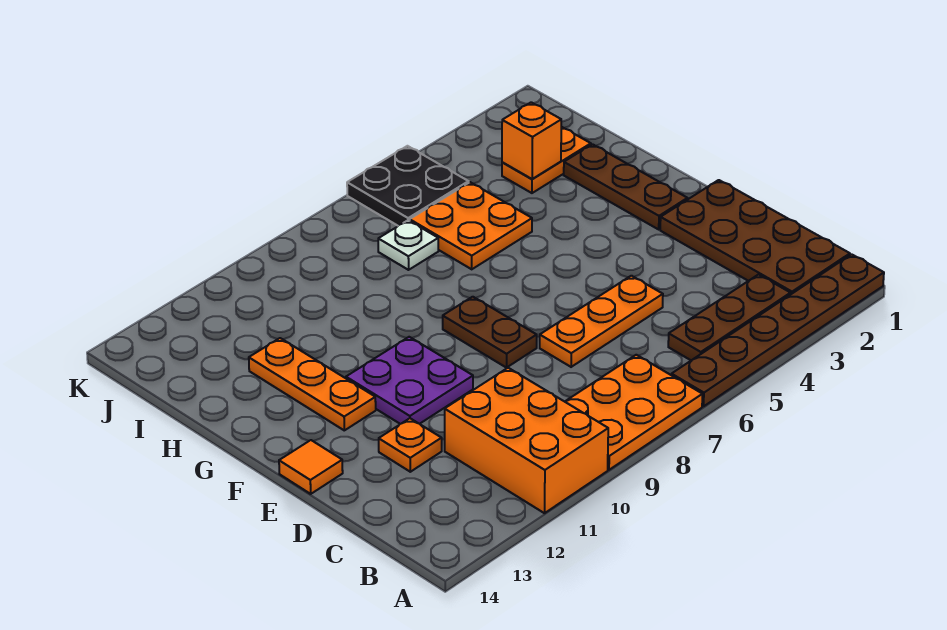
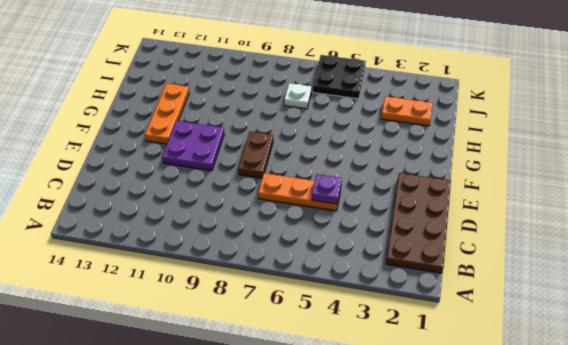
purple plate D5 level 2 -> none
none -> brown plate A1:A6 level 1
none -> orange plate A7:B9 level 1
none -> orange brick A10:C11 level 1

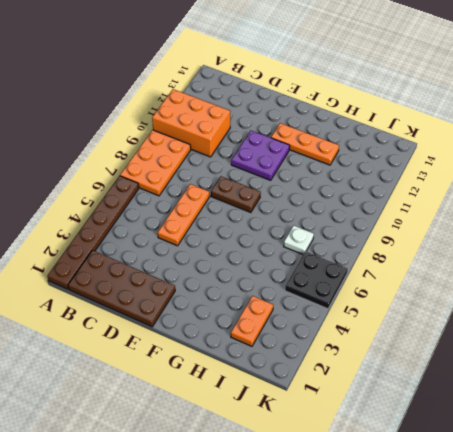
none -> brown plate B3:B5 level 1
none -> orange plate D12 level 1
none -> orange tile E14 level 1

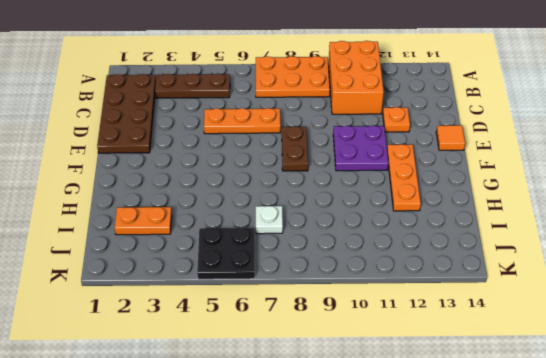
none -> brown plate A1:A6 level 1
none -> brown plate F2:H2 level 1
none -> orange plate H5:I6 level 1

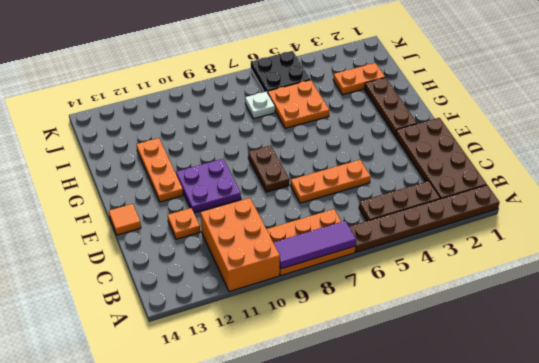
purple tile A7:A9 level 2 -> none
none -> orange brick I3 level 2

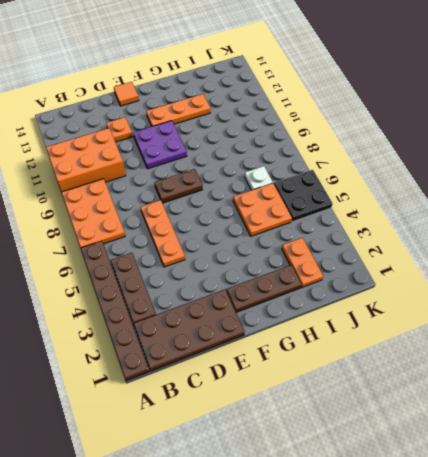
none -> orange brick I3 level 2

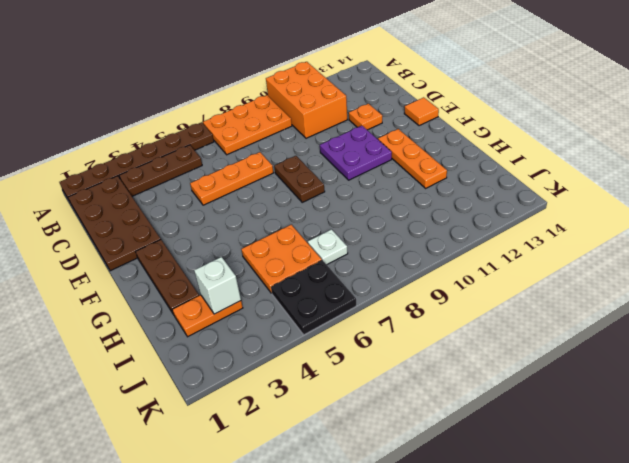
white brick I3 level 2 -> orange brick I3 level 2

